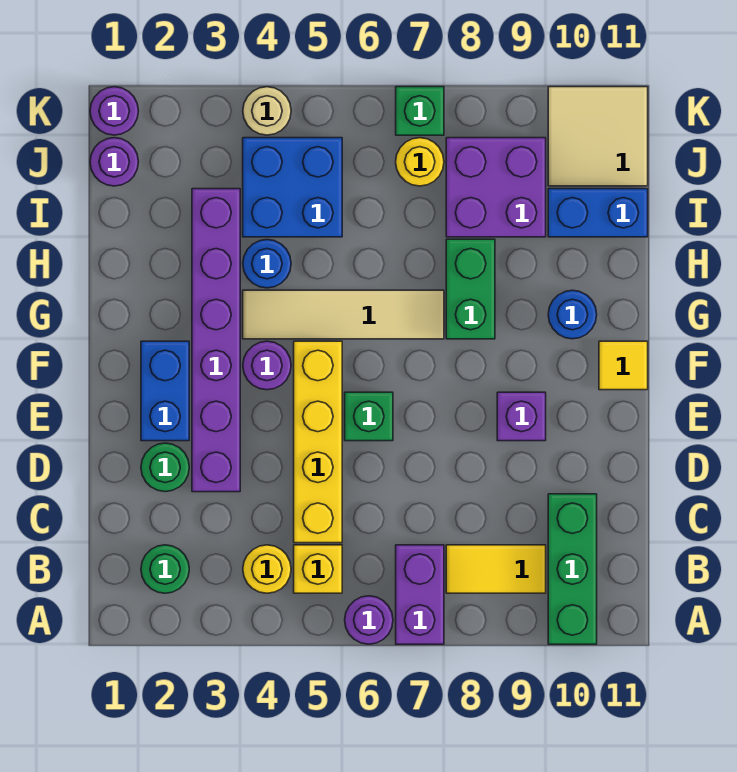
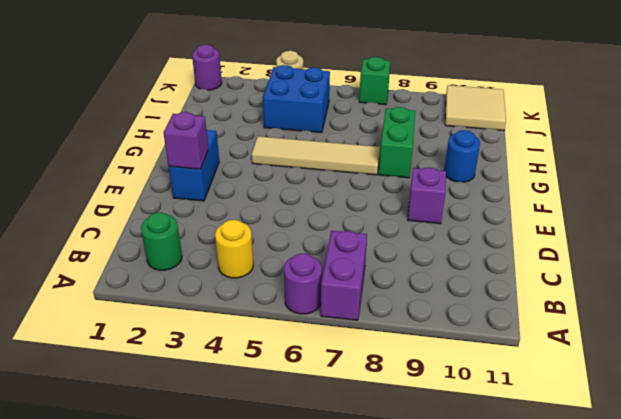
purple brick E2 level 2 -> none
none -> green brick A10:C10 level 1
none -> yellow brick B5 level 1
none -> yellow tile B8:B9 level 1

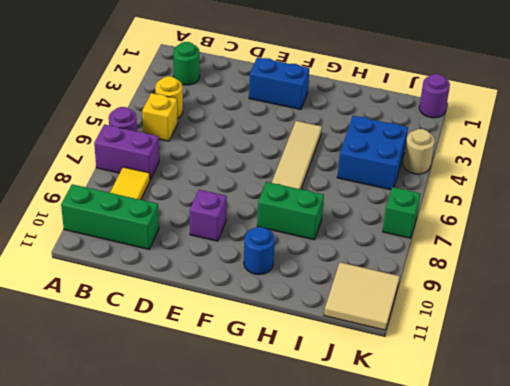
none -> yellow brick C5:F5 level 1
none -> green round brick D2 level 1
none -> purple brick D3:I3 level 1

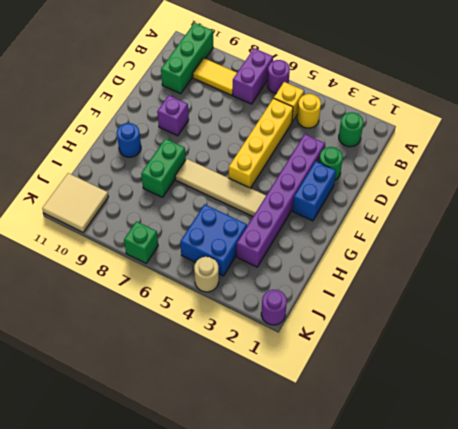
none -> green brick E6 level 1
none -> purple round brick F4 level 1
none -> yellow tile F11 level 1

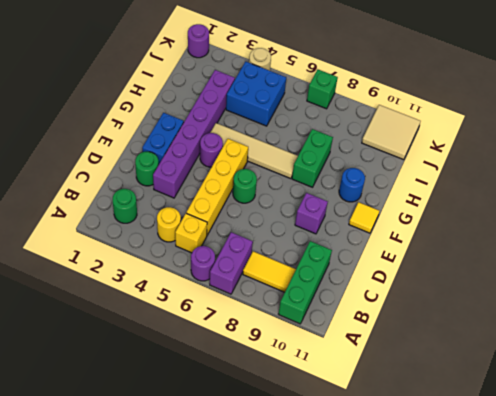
green round brick E6 level 1 -> green brick E6 level 1
none -> blue round brick H4 level 1
none -> purple brick I8:J9 level 1
none -> blue brick I10:I11 level 1

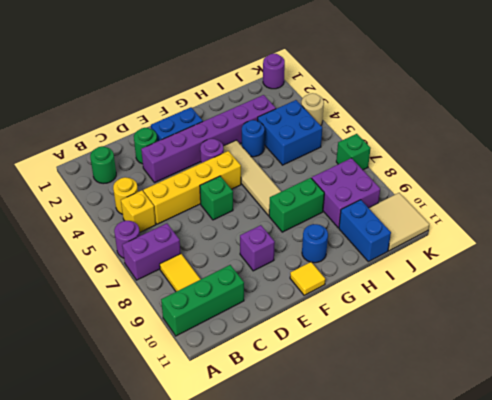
none -> purple round brick J1 level 1
none -> yellow round brick J7 level 1

